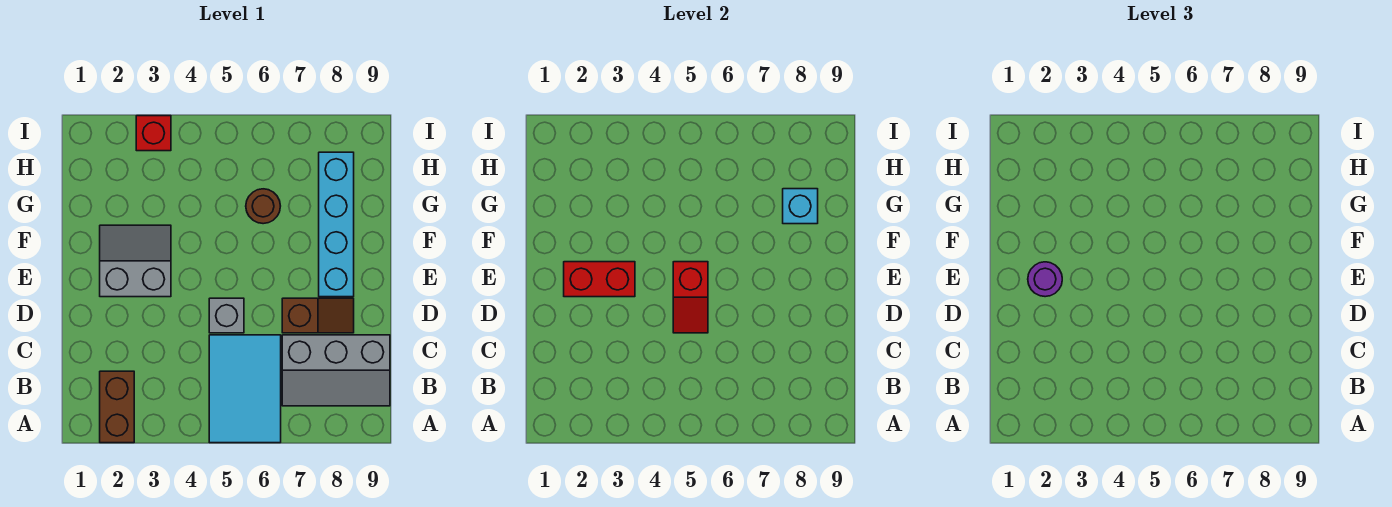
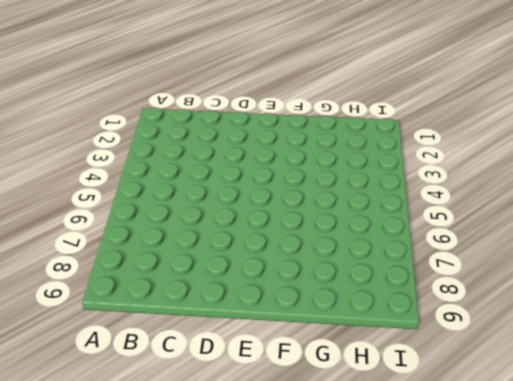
none -> brown brick A2:B2 level 1
none -> cyan tile A5:C6 level 1
none -> grey slope B7:C9 level 1 top C

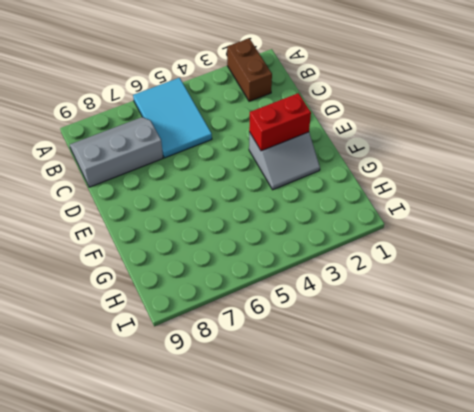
none -> grey brick D5 level 1
none -> brown slope D7:D8 level 1 top 7
none -> cyan brick E8:H8 level 1

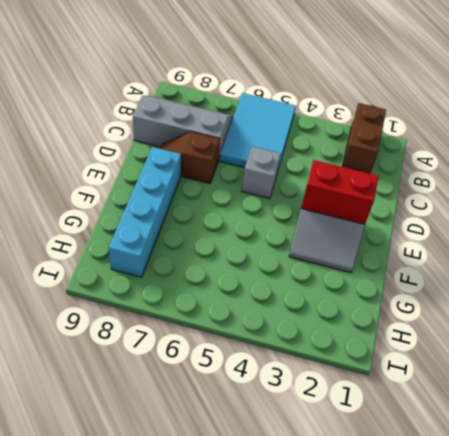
none -> brown round brick G6 level 1
none -> red brick I3 level 1
none -> red slope D5:E5 level 2 top E

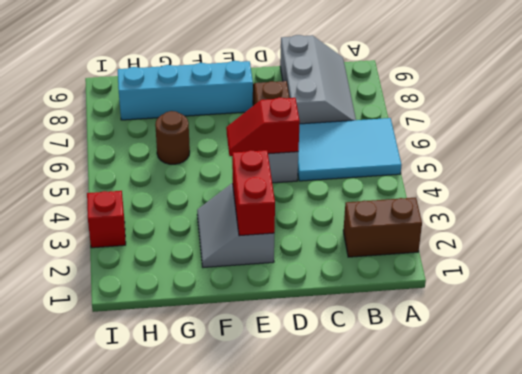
red slope D5:E5 level 2 top D -> red slope D5:E5 level 2 top E
none -> cyan brick G8 level 2
none -> purple round brick E2 level 3

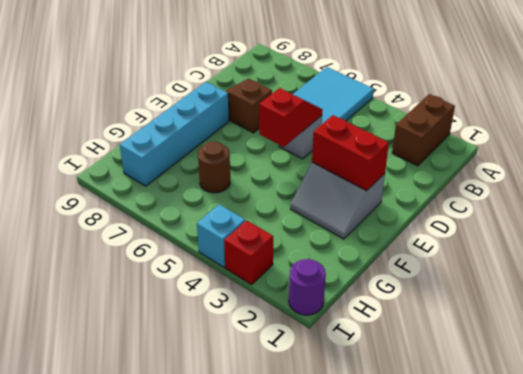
purple round brick I1 level 1 -> purple round brick E2 level 3
cyan brick I4 level 1 -> cyan brick G8 level 2
none -> grey slope B7:C9 level 1 top C

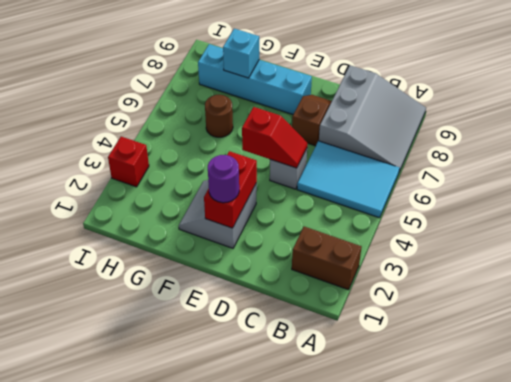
grey slope A7:C9 level 1 top C -> grey slope B7:C9 level 1 top C

